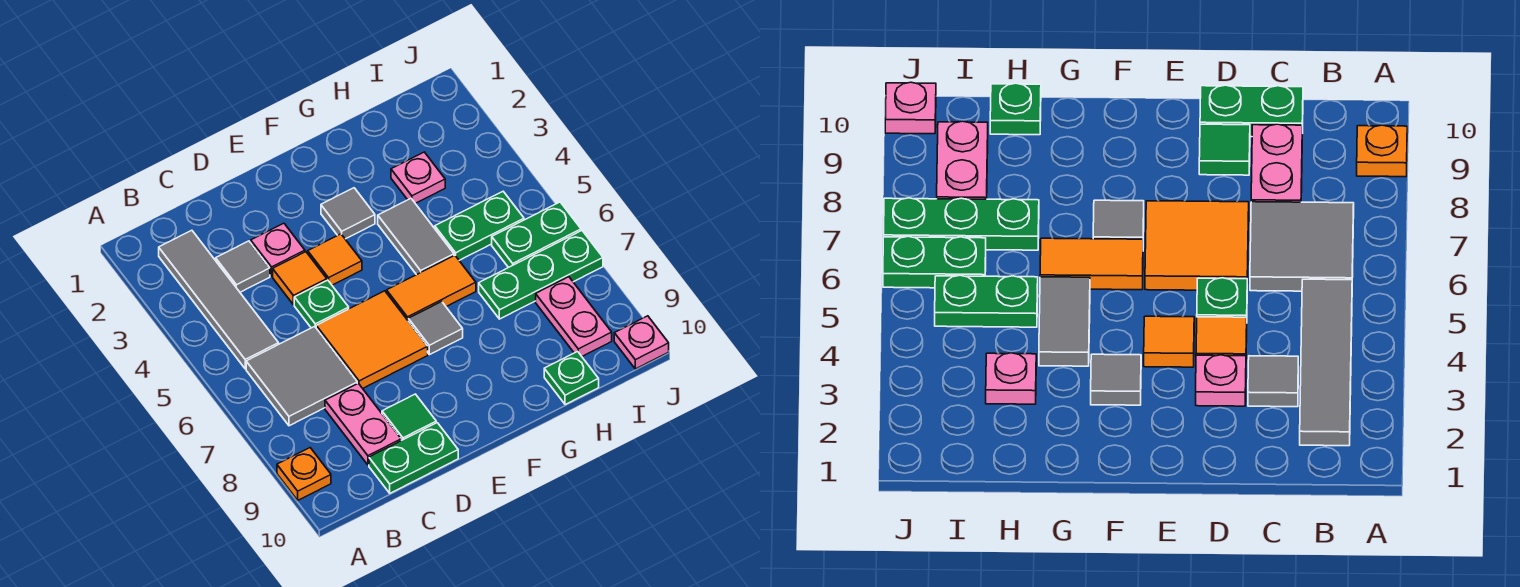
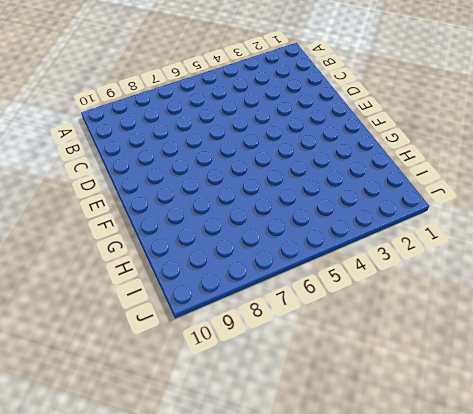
none -> orange plate A9 level 1
none -> grey tile B2:B5 level 1
none -> grey tile B6:C7 level 1

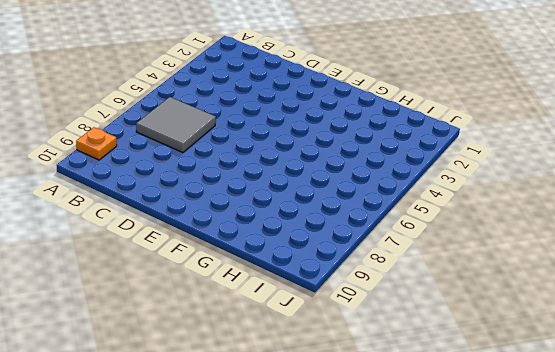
none -> grey tile B2:B5 level 1
none -> grey tile C3 level 1
none -> pink plate C8:C9 level 1

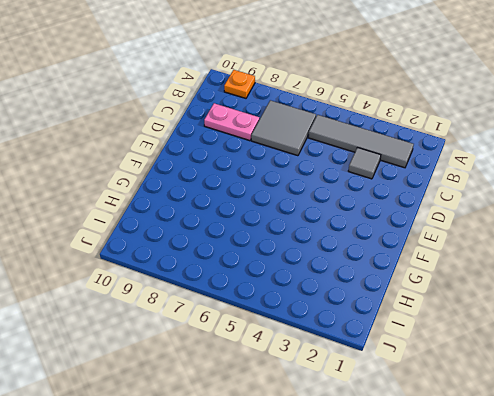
none -> green plate C10:D10 level 1
none -> pink plate D3 level 1
none -> orange tile D4 level 1

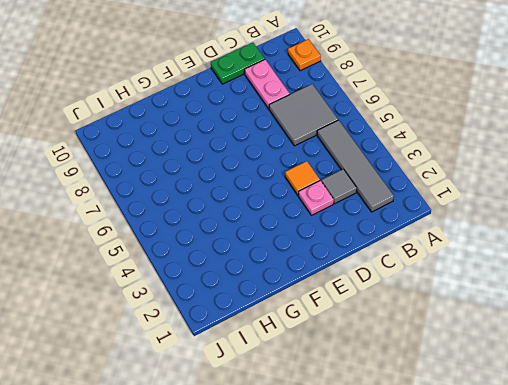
none -> green plate D5 level 1
none -> orange tile D6:E7 level 1
none -> green tile D9 level 1

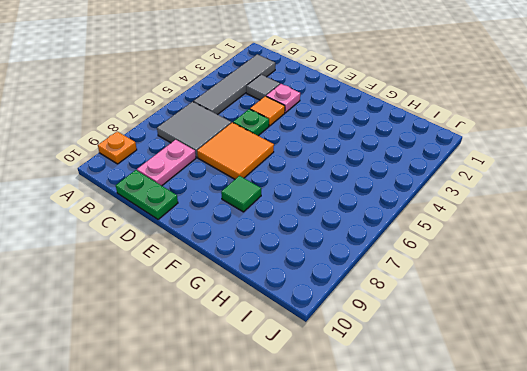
green tile F8 level 1 -> green tile D9 level 1
none -> orange tile E4 level 1
none -> grey tile F3 level 1
none -> orange tile F6:G6 level 1

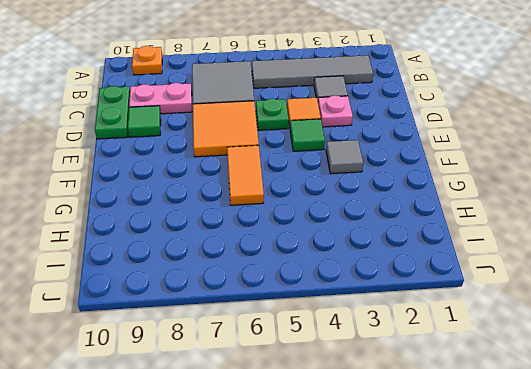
green tile E4 level 1 -> orange tile E4 level 1
none -> grey tile F7 level 1
none -> grey tile G4:G5 level 1
none -> pink plate H3 level 1

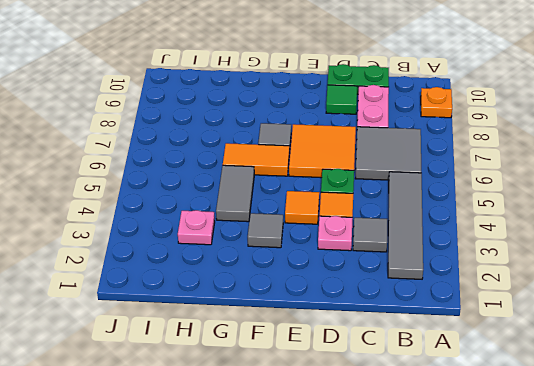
none -> green plate H5:I5 level 1
none -> green plate H7:J7 level 1
none -> green plate H10 level 1

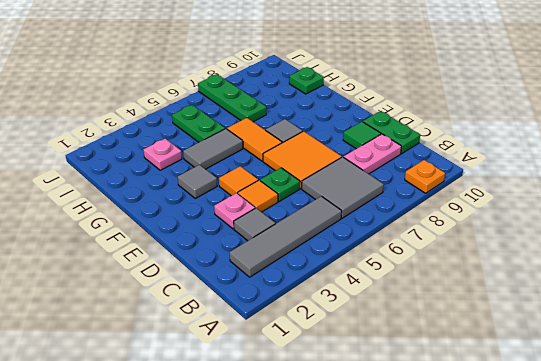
none -> green plate I6:J6 level 1
none -> pink plate I8:I9 level 1
none -> pink plate J10 level 1

